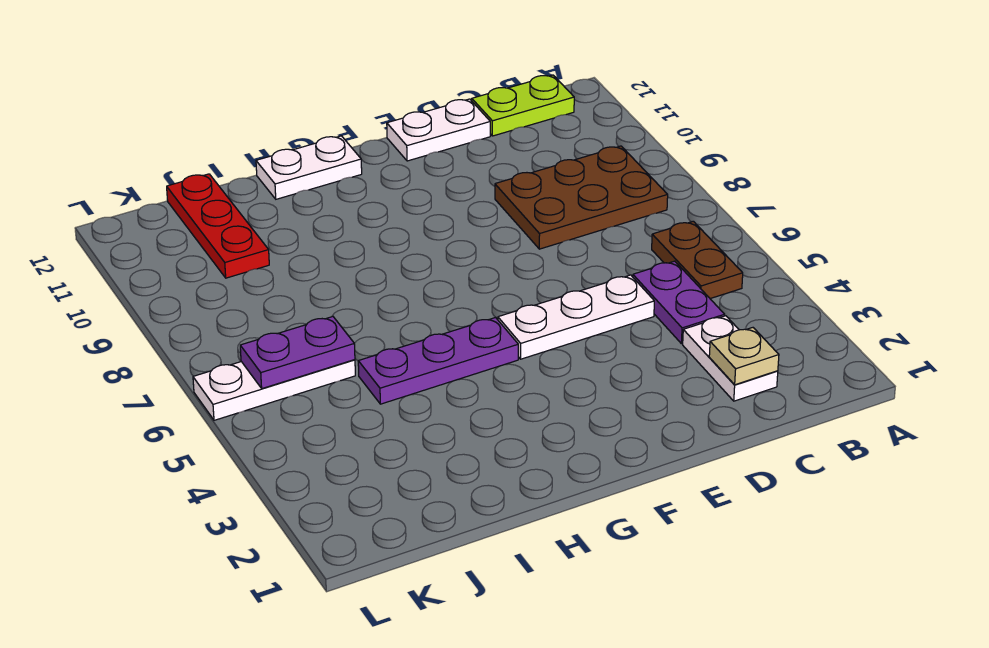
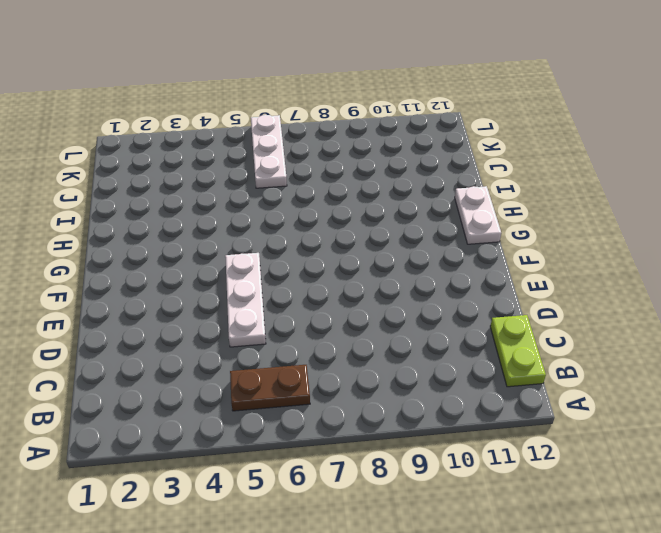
none -> brown plate B8:D9 level 1
none -> white plate C2:C3 level 1
none -> purple plate C4:C5 level 1

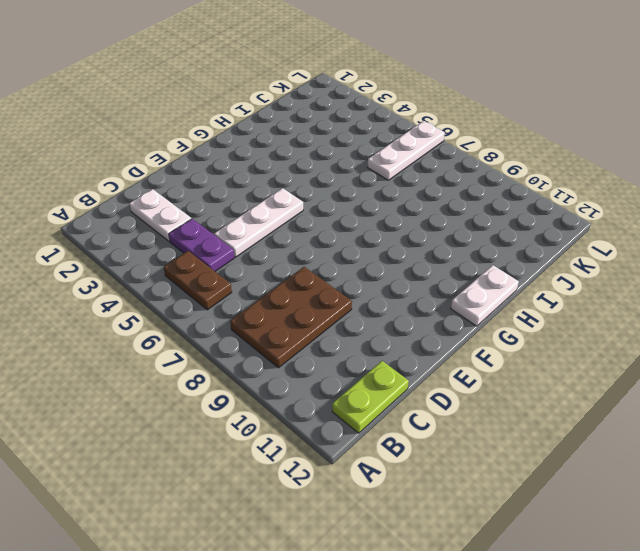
none -> white plate D12:E12 level 1
none -> purple plate G5:I5 level 1
none -> red plate J10:J12 level 1

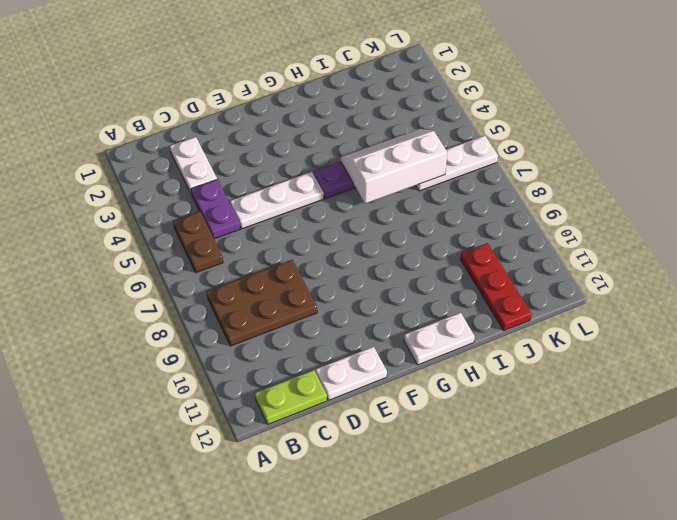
white slope H5:J6 level 2 top 6 -> purple plate J6:K6 level 2
none -> tan plate C2 level 2

